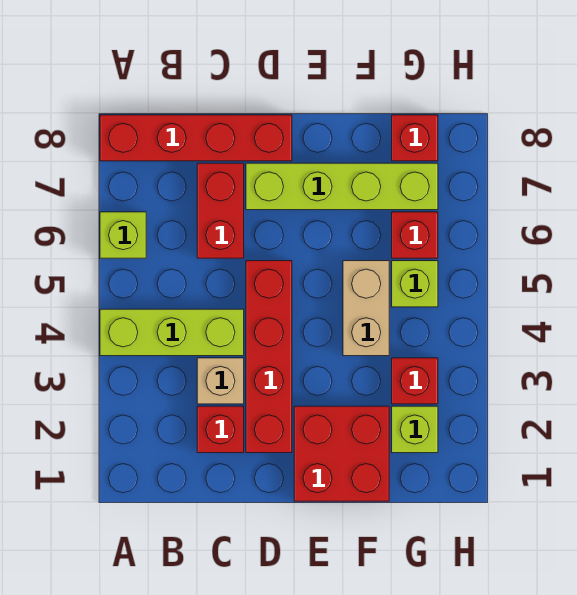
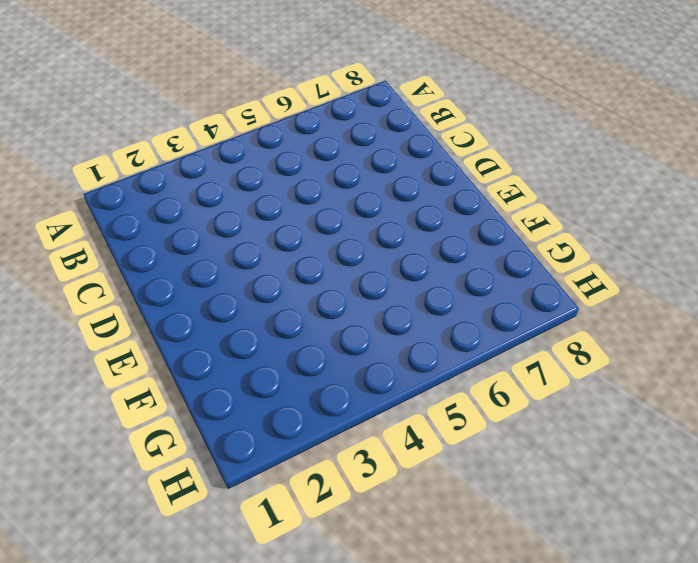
none -> lime brick A4:C4 level 1
none -> lime brick A6 level 1
none -> red brick A8:D8 level 1

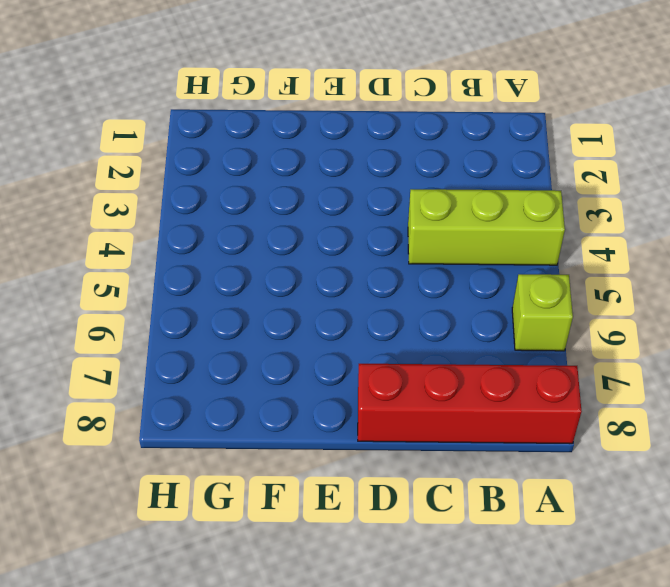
none -> red brick C2 level 1
none -> tan brick C3 level 1
none -> red brick C6:C7 level 1

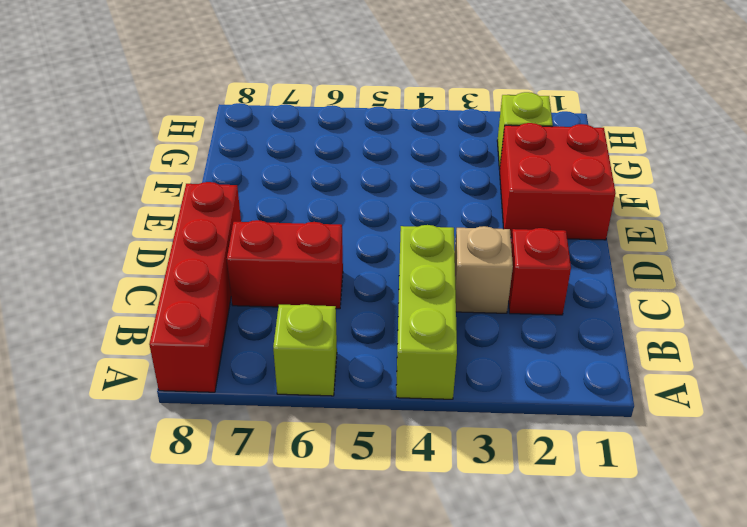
none -> red brick D2:D5 level 1
none -> lime brick D7:G7 level 1
none -> tan brick F4:F5 level 1

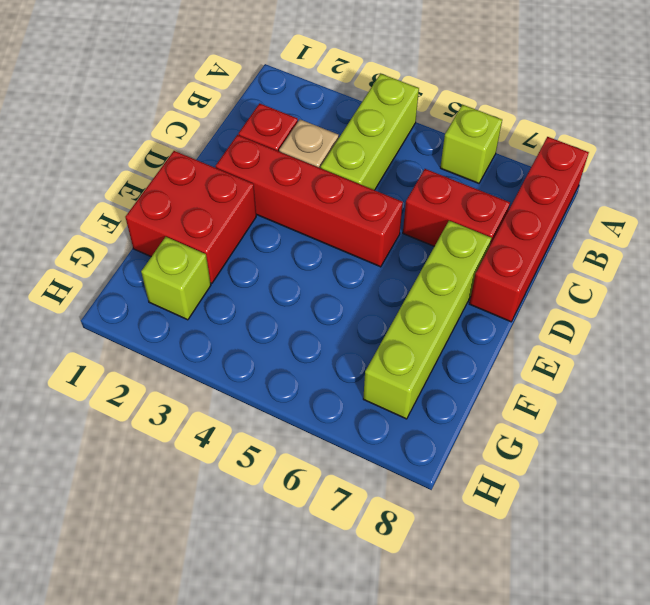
none -> tan brick F4:F5 level 1
none -> red brick G3 level 1
none -> lime brick G5 level 1

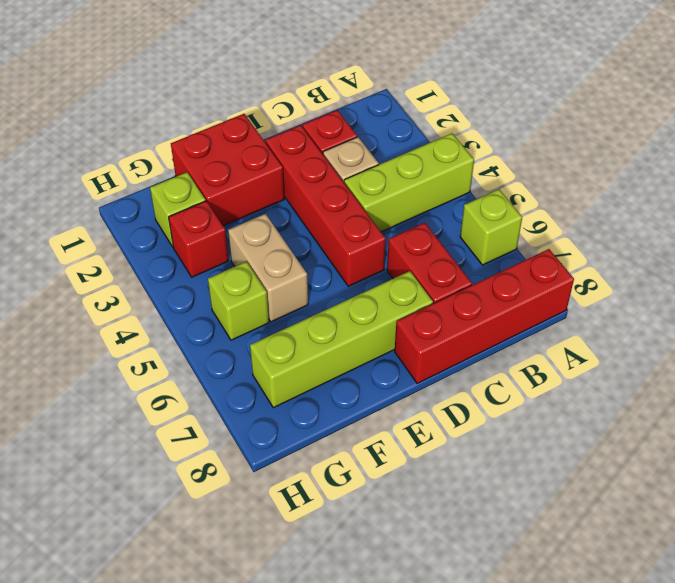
none -> red brick G6 level 1
none -> red brick G8 level 1

